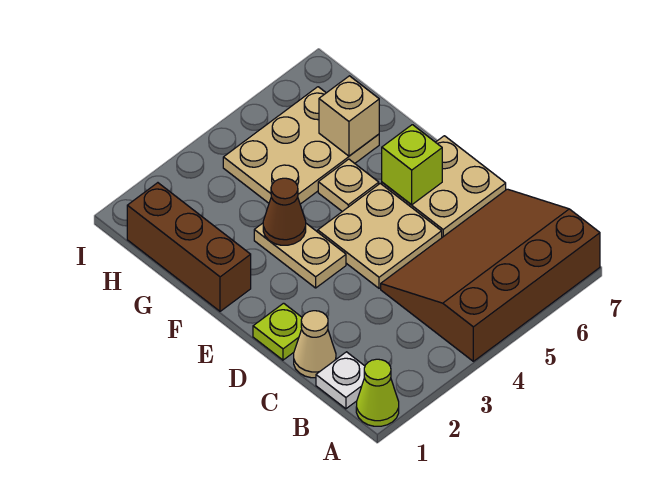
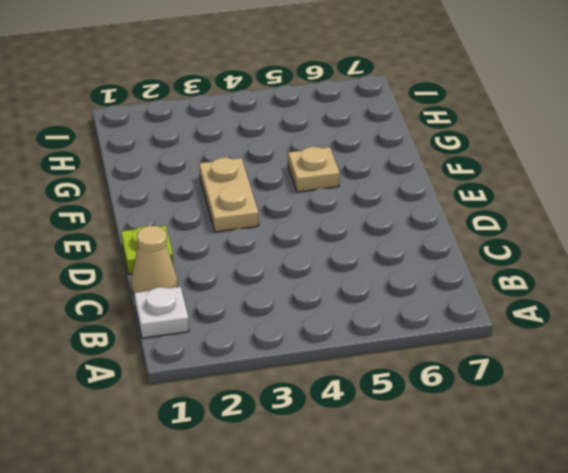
none -> lime cone A1 level 1
none -> brown slope A4:C7 level 1 top A
none -> tan plate D4:E5 level 1

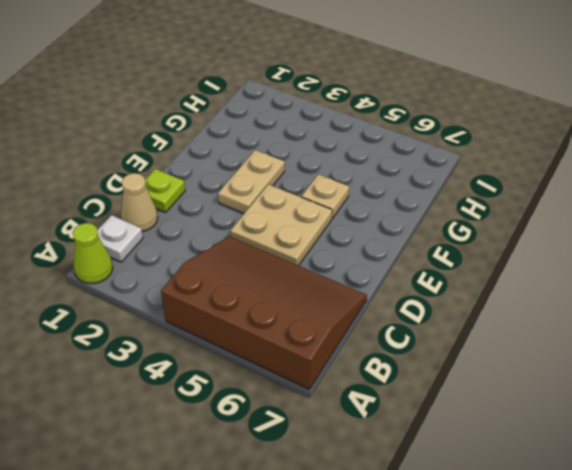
none -> tan plate D6:E7 level 1
none -> brown brick F1:H1 level 1
none -> tan plate G4:H6 level 1

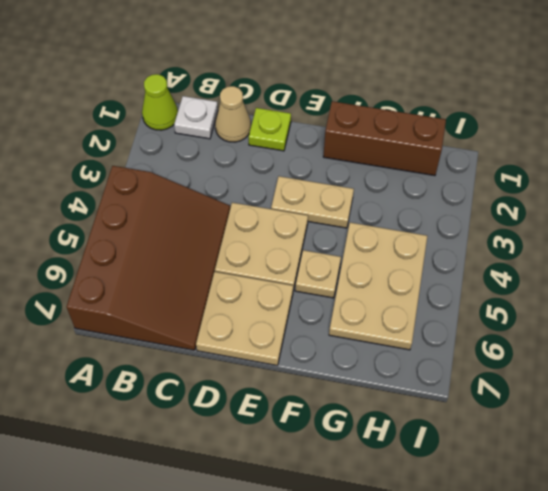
none -> lime brick E6 level 2
none -> brown cone F3 level 2
none -> tan brick G6 level 2

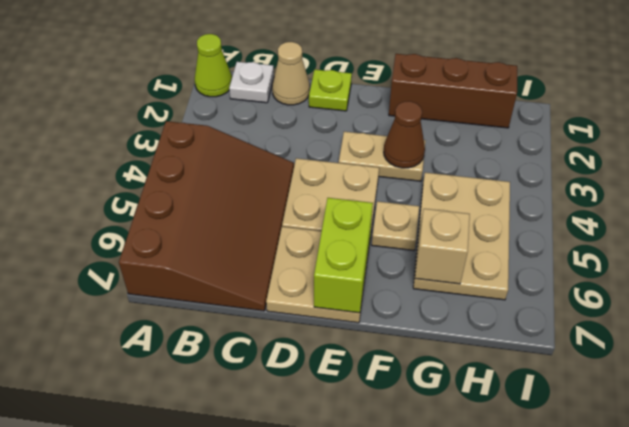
lime brick E6:E7 level 2 -> lime brick E6 level 2

